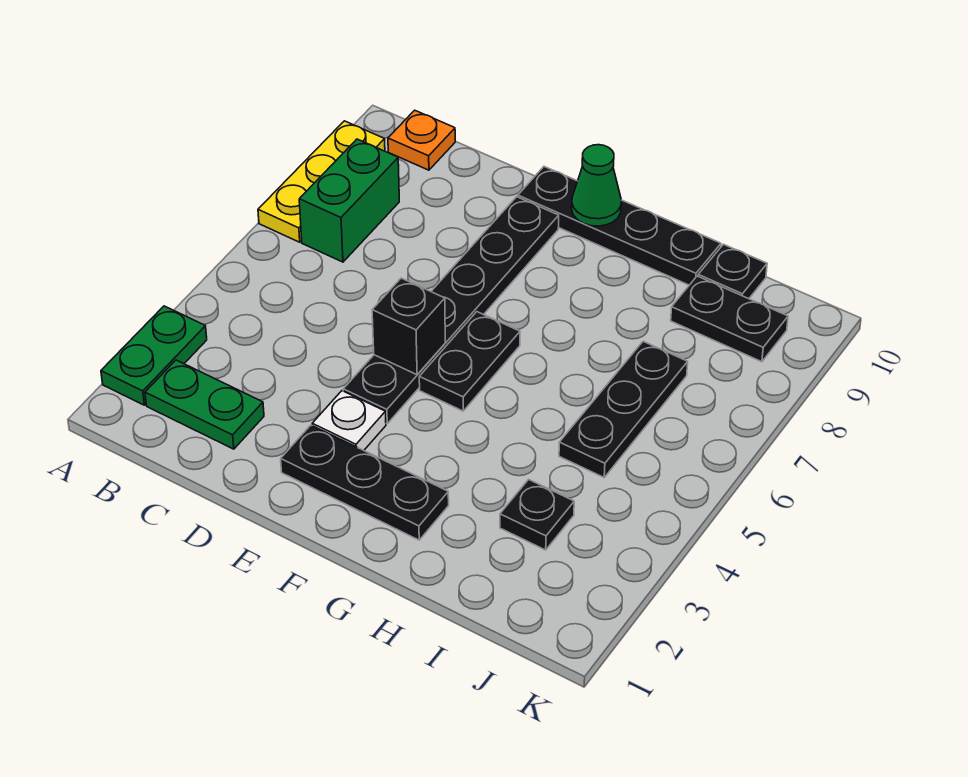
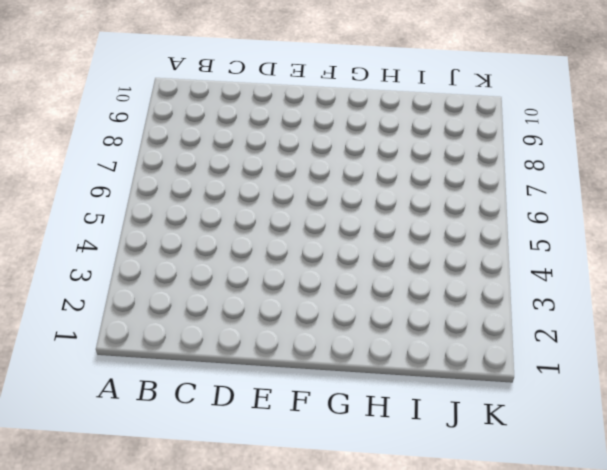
none -> green plate A2:A3 level 1
none -> yellow plate A7:A9 level 1
none -> green plate B2:C2 level 1

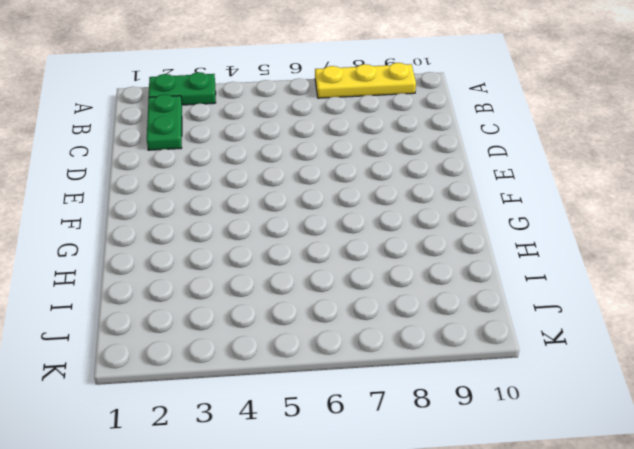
none -> green brick B7:B8 level 1
none -> orange plate B10 level 1
none -> black plate E2:G2 level 1

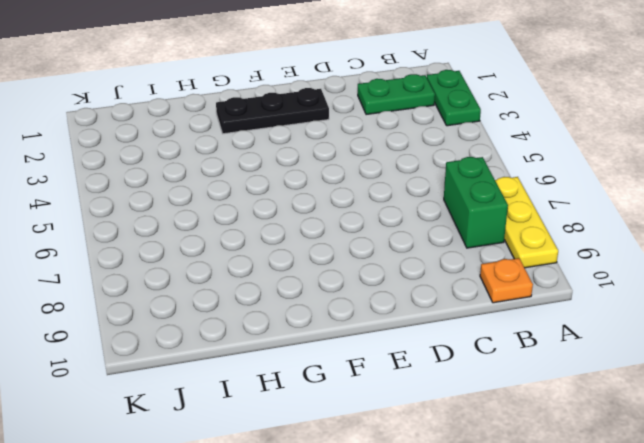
none -> white plate E3 level 1
none -> black plate E4:E9 level 1
none -> black plate E10:H10 level 1

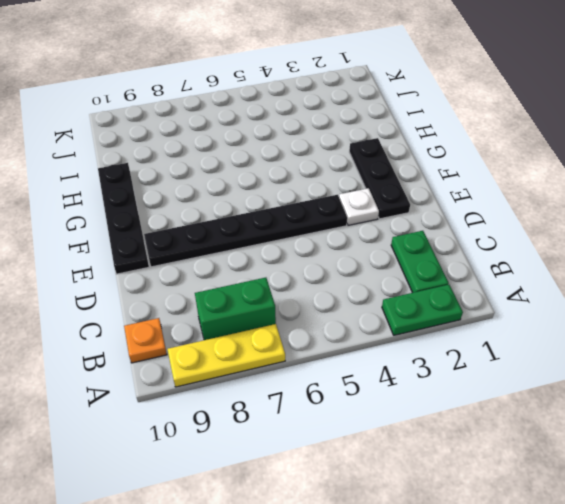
none -> black plate F5:F6 level 1
none -> black plate I3 level 1
none -> black plate I5:I7 level 1

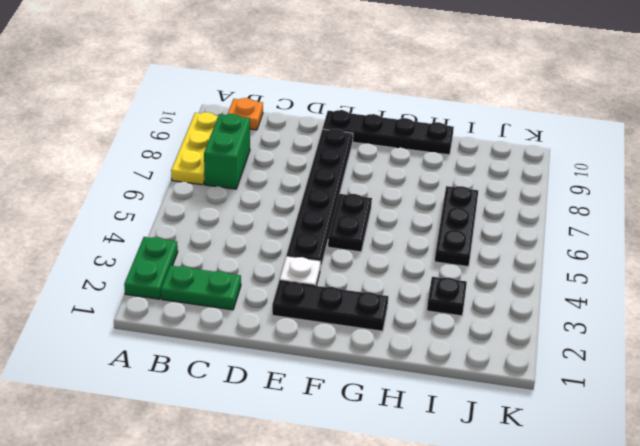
none -> black plate I9:J9 level 1
none -> black plate I10 level 1
none -> black brick E5 level 2

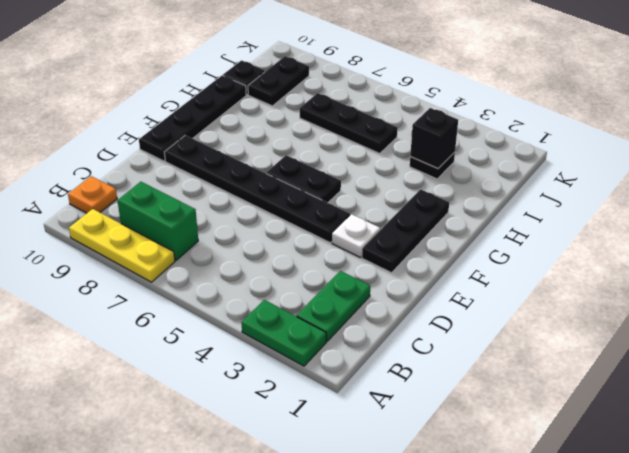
black brick I3 level 2 -> black brick E5 level 2
none -> green cone F10 level 2

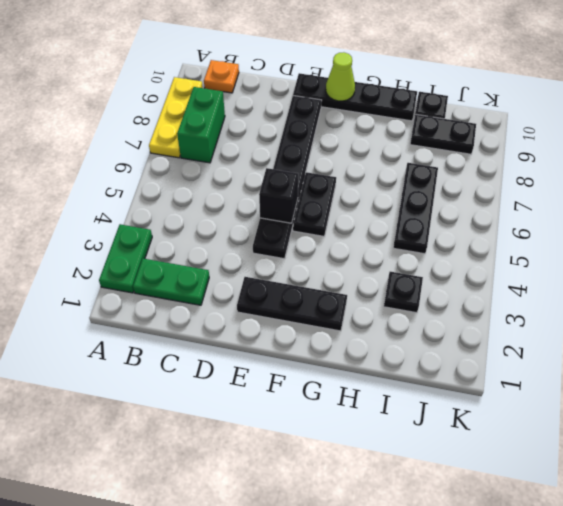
lime cone F10 level 2 -> green cone F10 level 2
none -> white plate E3 level 1

